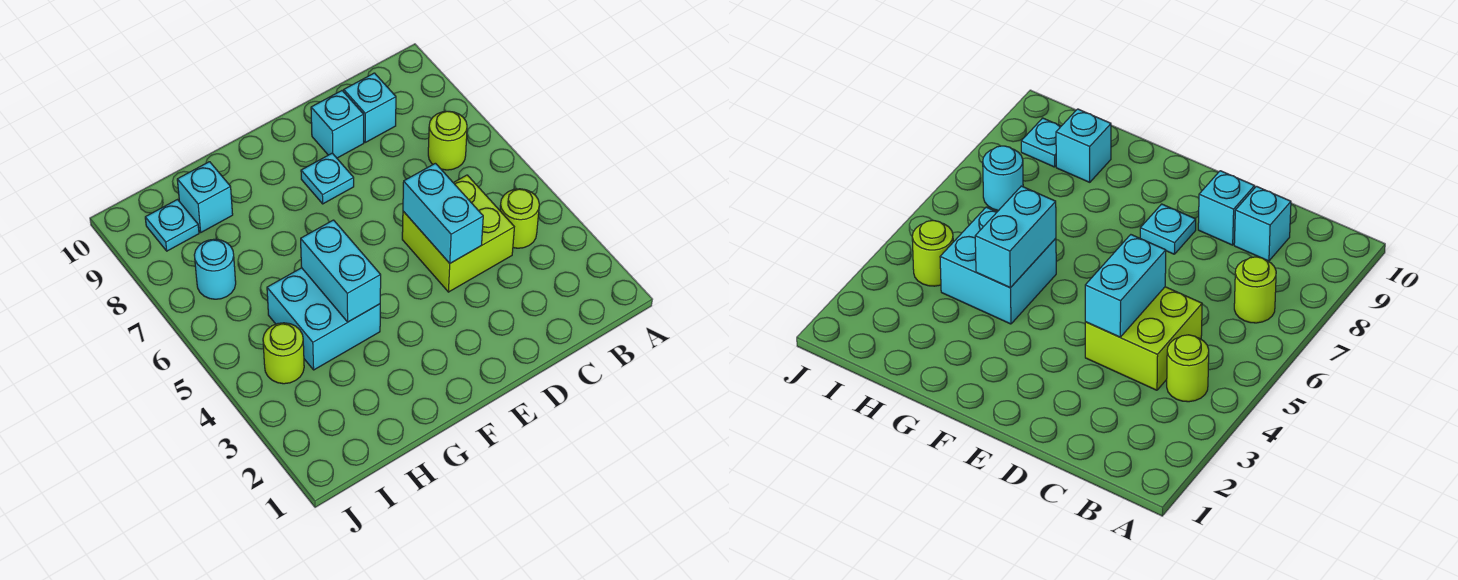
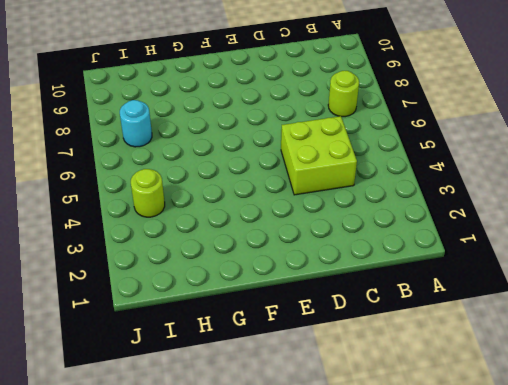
none -> lime round brick B4 level 1
none -> cyan brick C9 level 1
none -> cyan brick D9 level 1

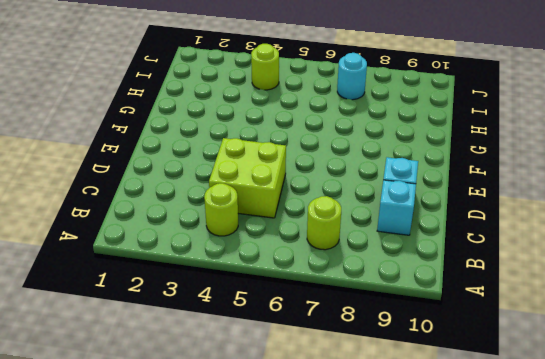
none -> cyan plate E8 level 1
none -> cyan brick G4:H5 level 1
none -> cyan brick H9 level 1

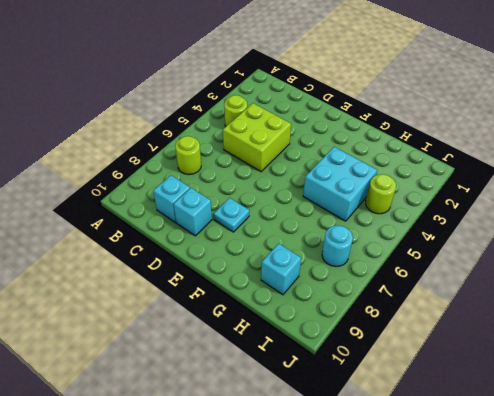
none -> cyan plate I9 level 1
none -> cyan brick D4:D5 level 2
none -> cyan brick G4:G5 level 2

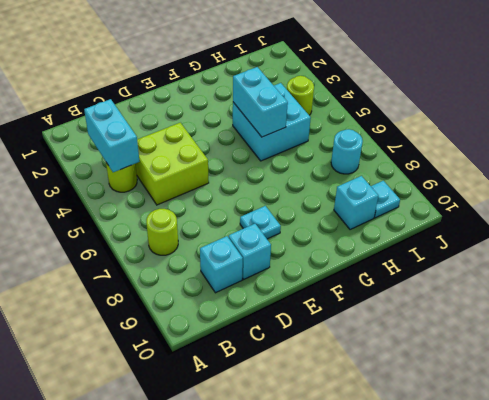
cyan brick B3:B4 level 2 -> cyan brick D4:D5 level 2

